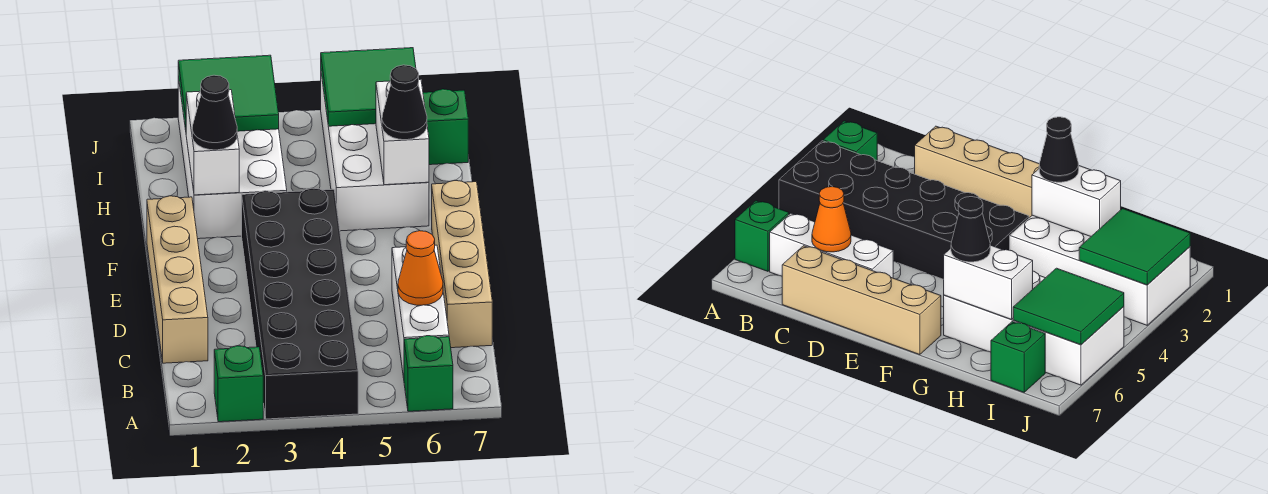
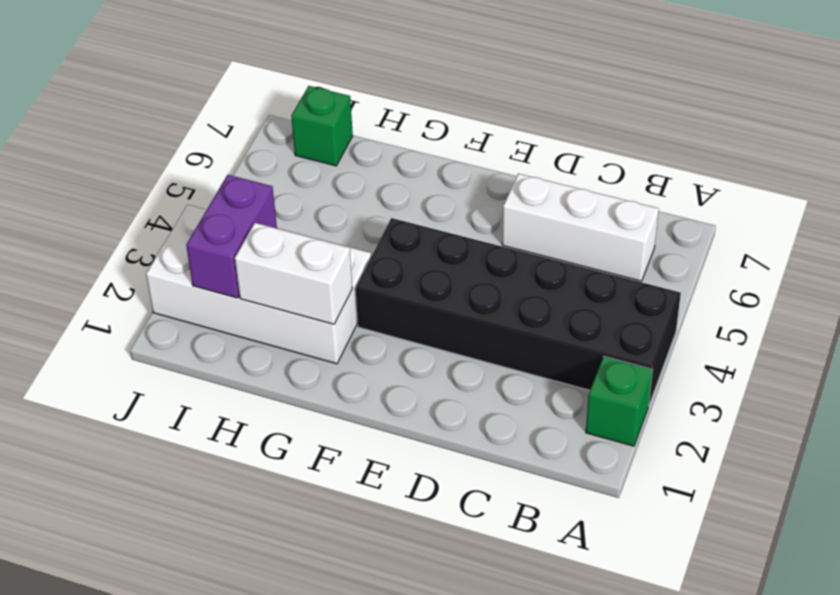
purple brick I2:I3 level 2 -> green tile I2:J3 level 2
none -> green brick A6 level 1
none -> tan brick C1:F1 level 1
none -> tan brick C7:F7 level 1

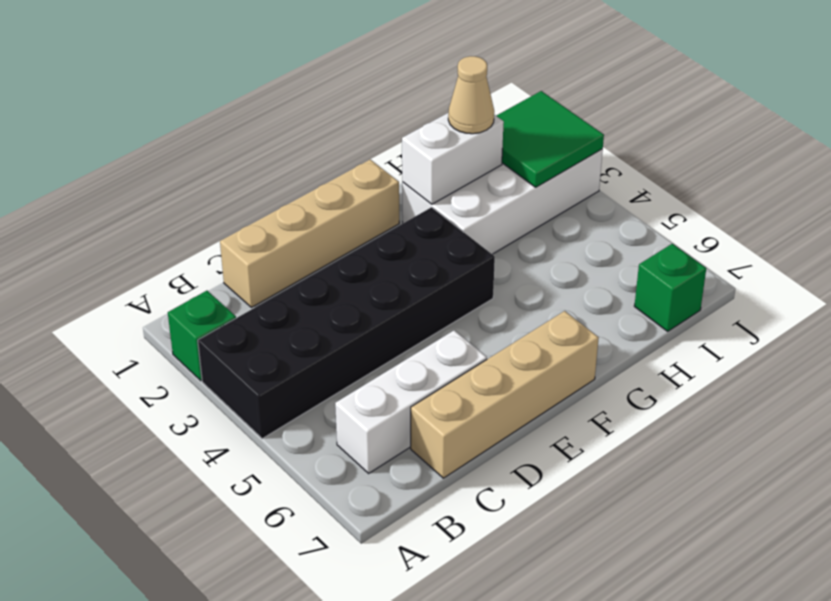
tan cone H2 level 3 -> none
none -> green brick A6 level 1
none -> white brick G5:J6 level 1
none -> orange cone C6 level 2

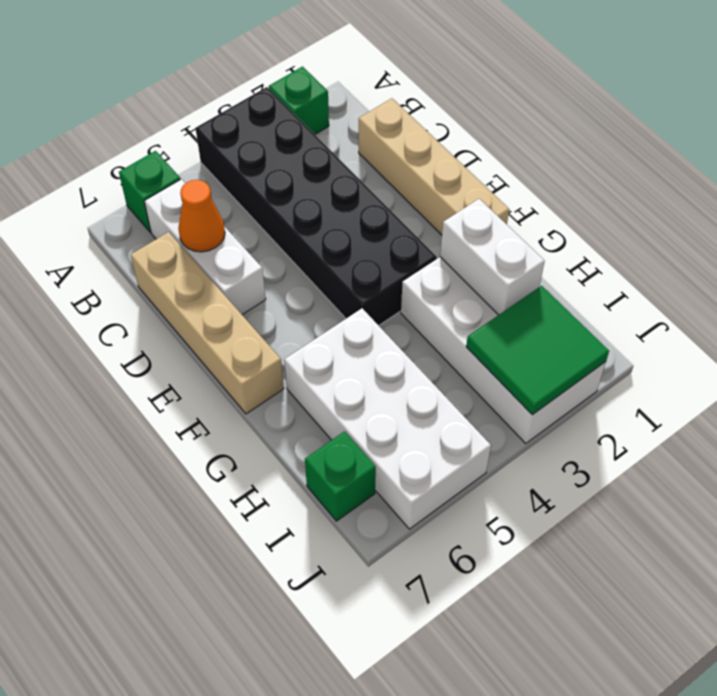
none -> white brick G6:H6 level 2
none -> green tile I5:J6 level 2
none -> black cone G2 level 3

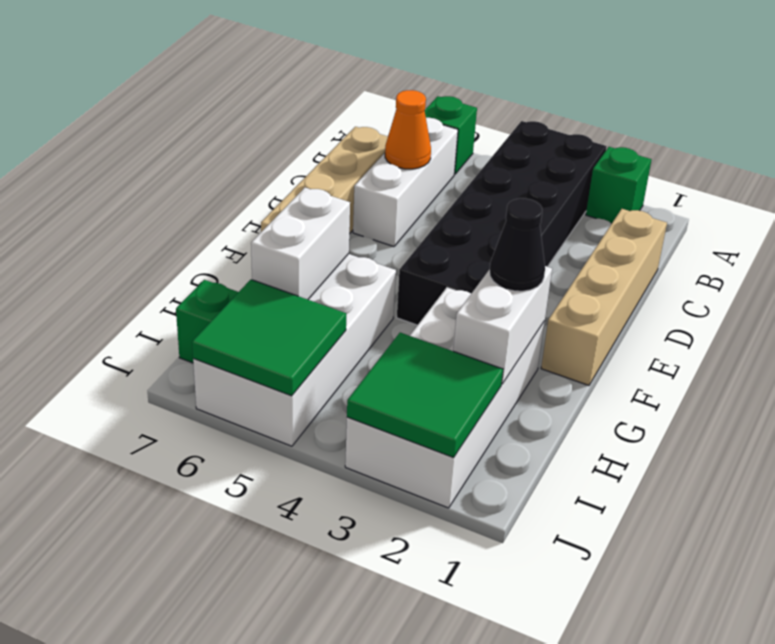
none -> black cone G6 level 3

